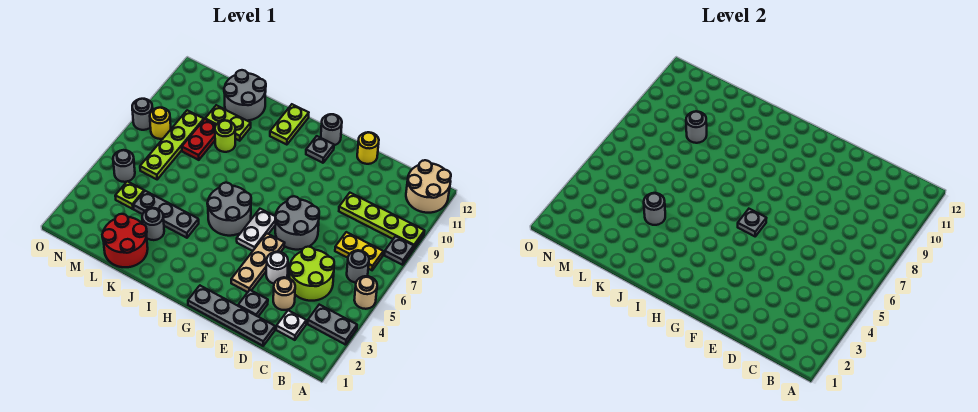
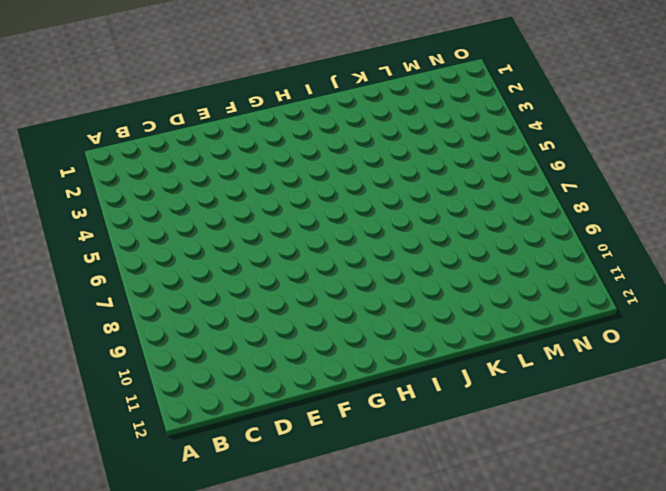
none -> grey plate A3:B3 level 1
none -> tan round brick A5 level 1
none -> grey plate A8 level 1
none -> lime plate A9:D9 level 1

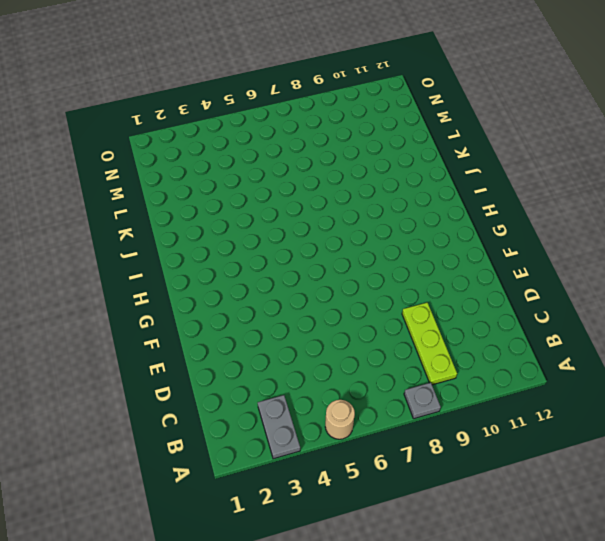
lime plate B9:D9 level 1 -> lime plate A9:D9 level 1
none -> tan round brick A11:B12 level 1
none -> grey round brick B6 level 1
none -> yellow plate B7:C7 level 1
none -> white plate C2 level 1

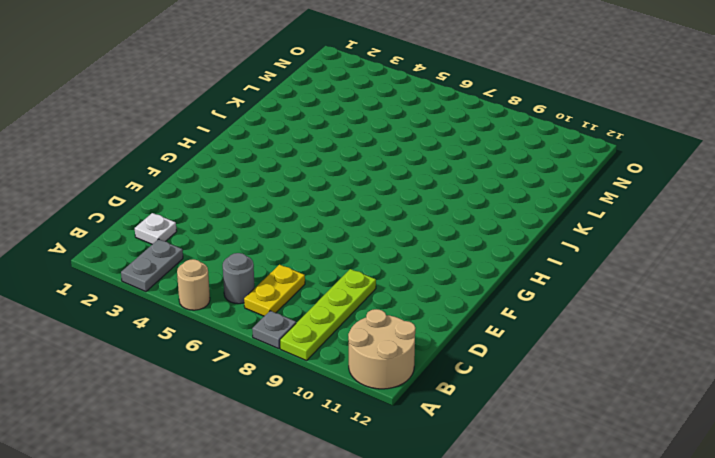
none -> lime round brick C4:D5 level 1
none -> grey plate D1:G1 level 1
none -> tan round brick D3 level 1
none -> grey plate E2 level 1

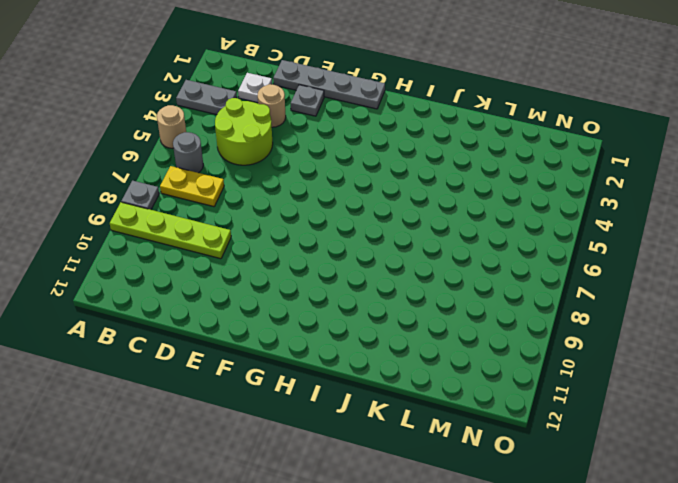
none -> tan round brick A11:B12 level 1
none -> white round brick E4 level 1
none -> grey round brick E6:F7 level 1
none -> yellow round brick E12 level 1

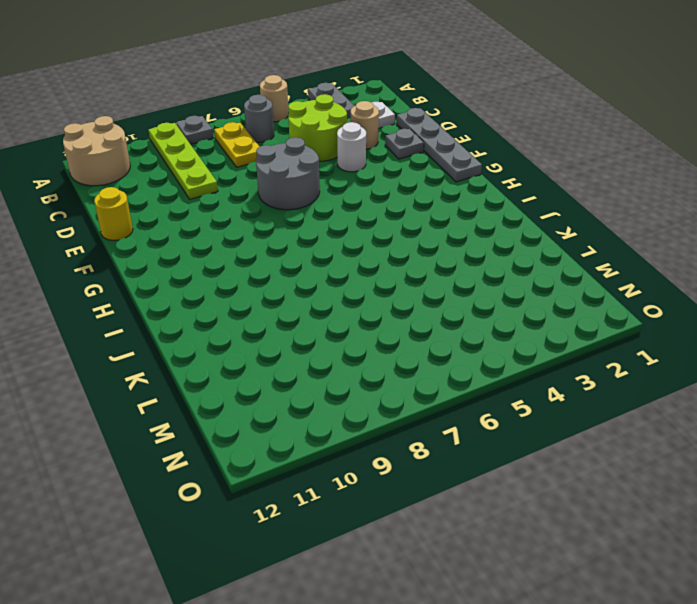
none -> tan plate F3:F5 level 1
none -> white plate G5:G6 level 1
none -> grey plate G11 level 1
none -> grey round brick G12 level 1

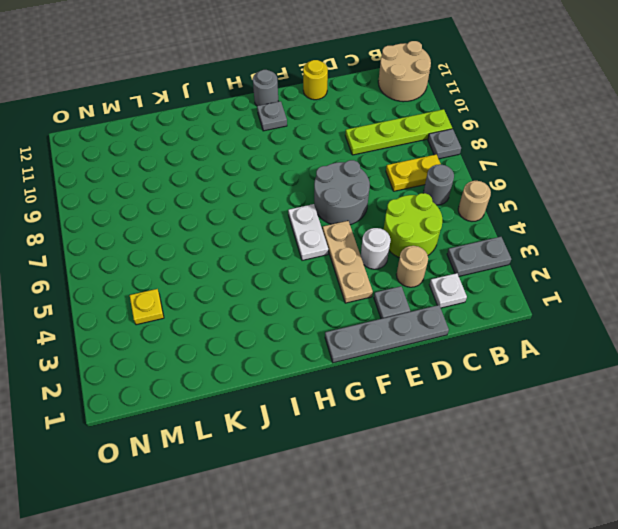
yellow plate M4 level 1 -> lime plate M4 level 1
none -> grey round brick H5:I6 level 1
none -> lime plate I11:I12 level 1
none -> grey plate J4:L4 level 1
none -> red round brick K1:L2 level 1

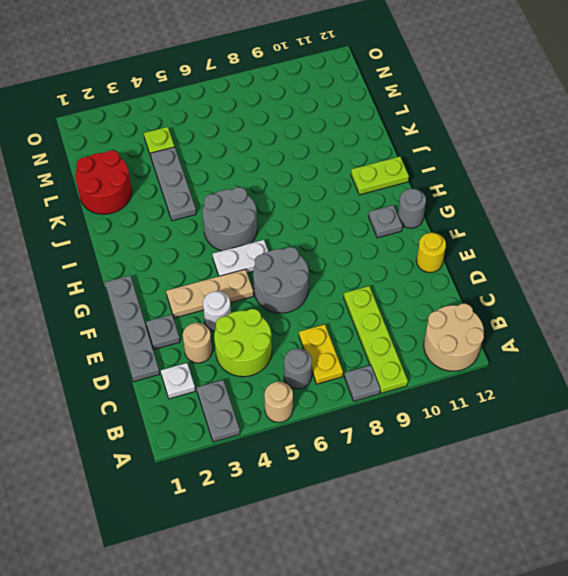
none -> grey round brick K3 level 1
none -> lime round brick K9 level 1
none -> lime plate K10:L10 level 1
none -> grey round brick K11:L12 level 1

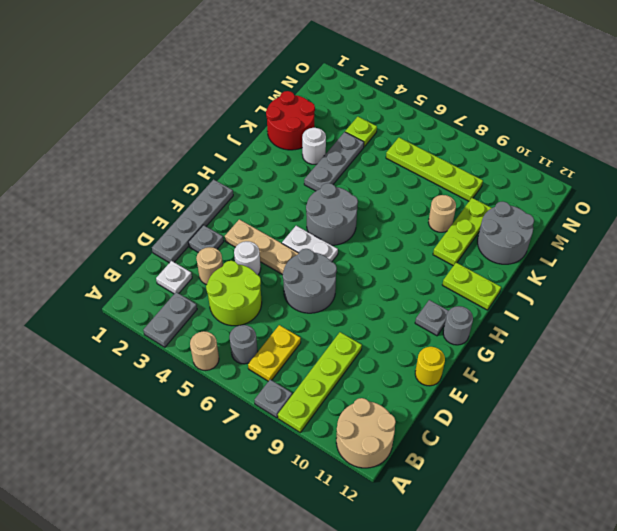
lime plate J10:L10 level 1 -> lime plate K10:L10 level 1
white round brick K3 level 1 -> grey round brick K3 level 1
tan round brick K9 level 1 -> lime round brick K9 level 1
none -> red plate L8:L9 level 1
none -> grey round brick N5 level 1
none -> yellow round brick N8 level 1
none -> grey round brick O8 level 1

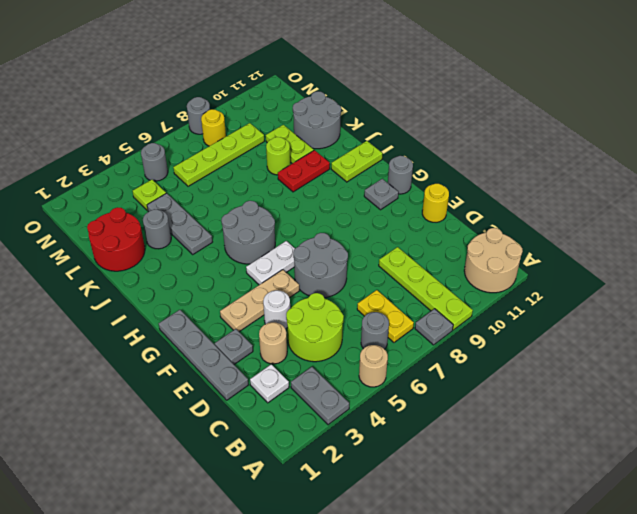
red plate J9:J10 level 1 -> red plate L8:L9 level 1
none -> grey plate G6 level 2
none -> grey round brick K4 level 2
none -> grey round brick L9 level 2

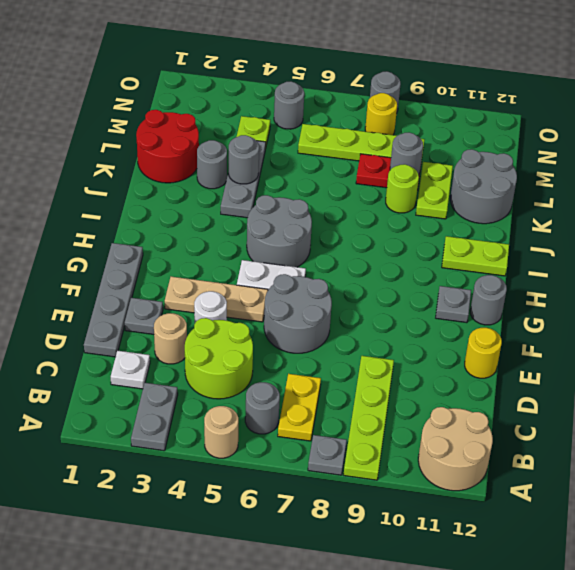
none -> grey plate G6 level 2

